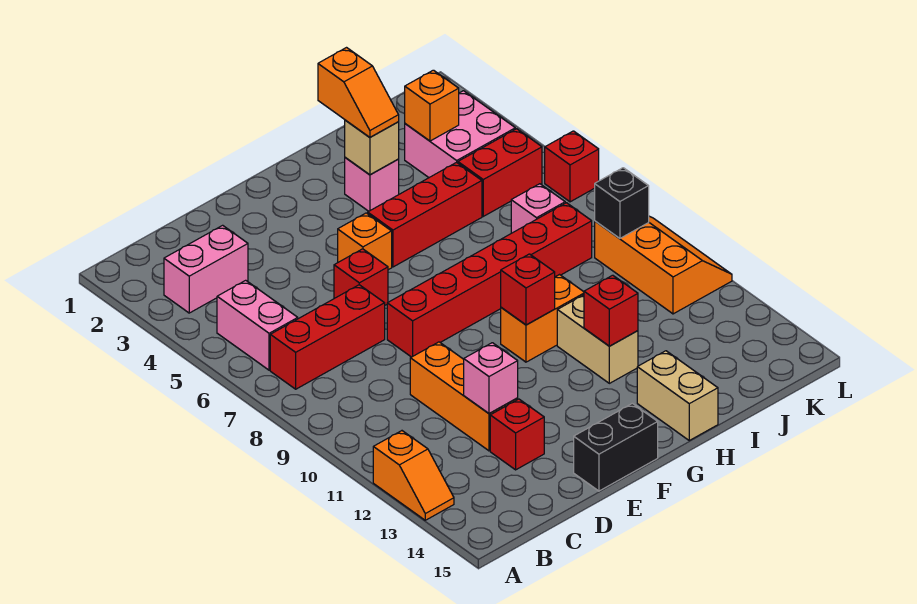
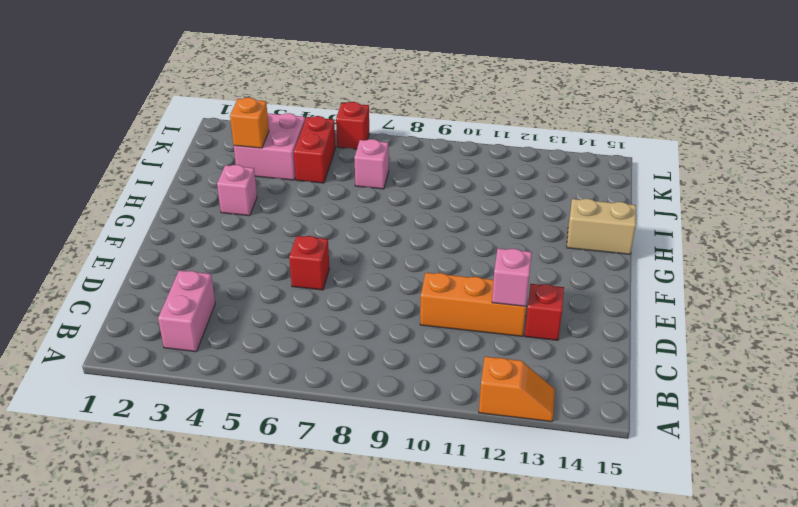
none -> pink brick B5:B6 level 1
none -> red brick B7:D7 level 1
none -> red brick E8:J8 level 1

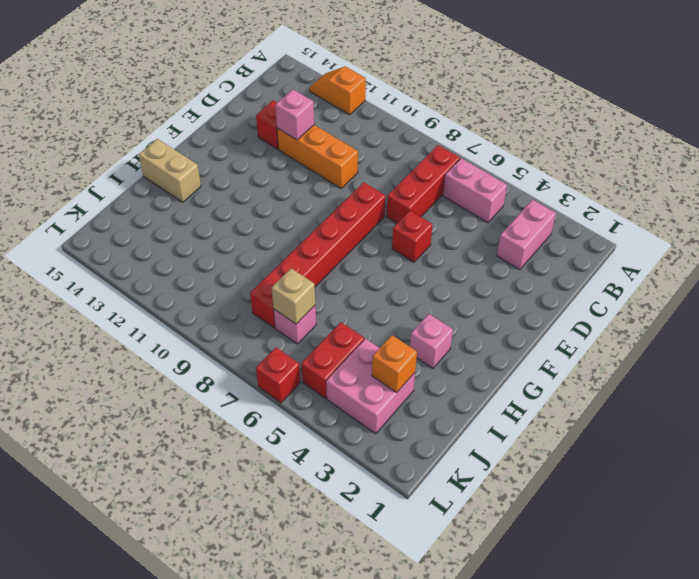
tan brick J7 level 2 -> tan brick H3 level 2
none -> black brick E15:F15 level 1
none -> orange brick F5 level 1
none -> red brick G5:I5 level 1

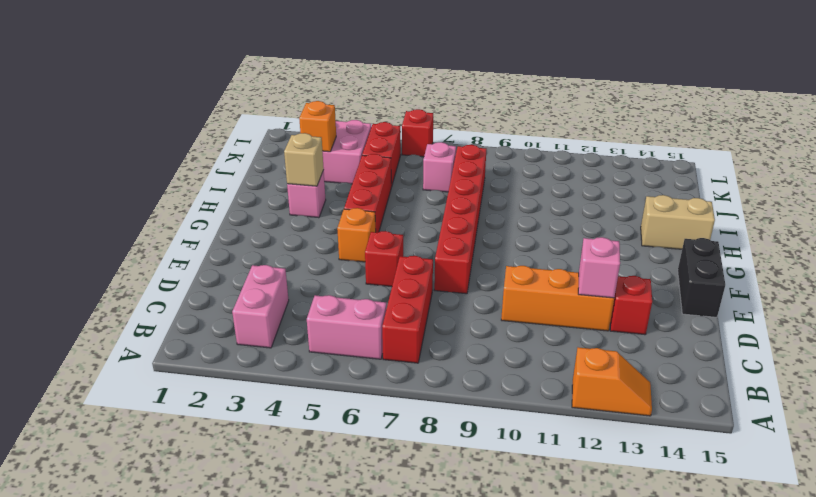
none -> orange brick G10:H10 level 1
none -> tan brick H11:H12 level 1
none -> orange slope K9:L11 level 1 top K

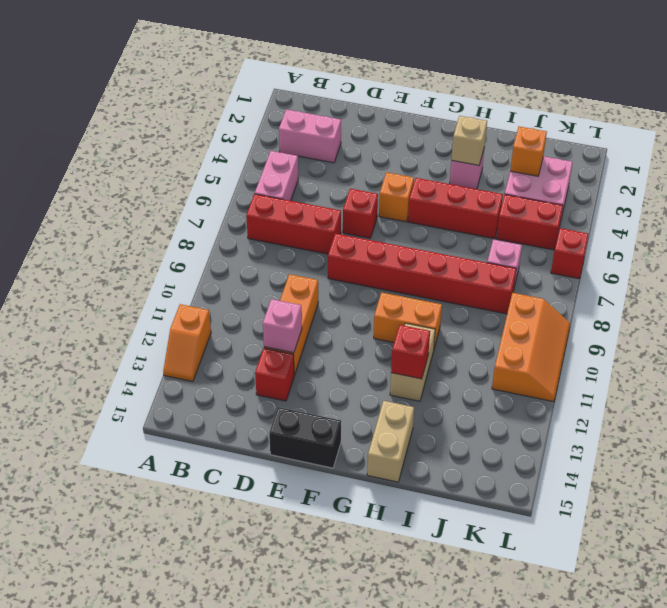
none -> red brick G10 level 2
none -> black brick K9 level 2
none -> orange slope H2:H3 level 3 top 2

